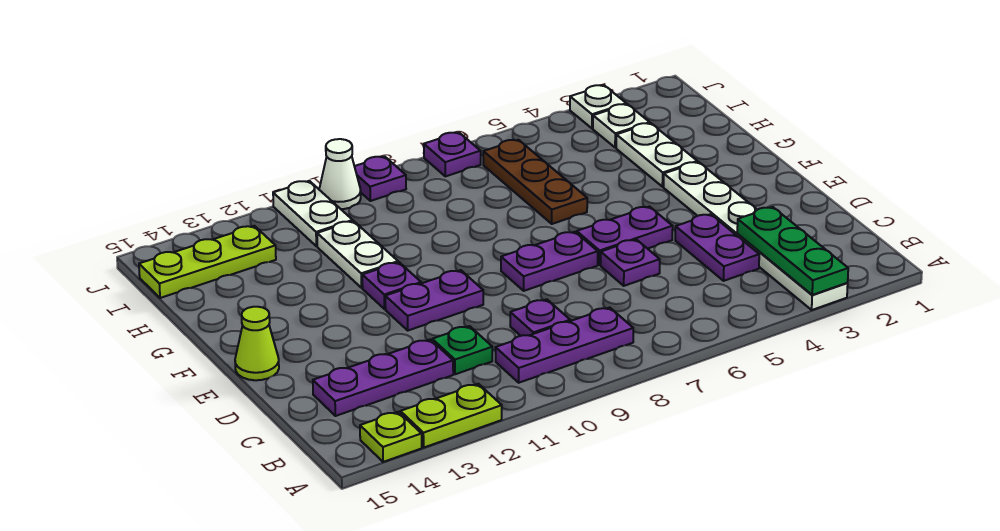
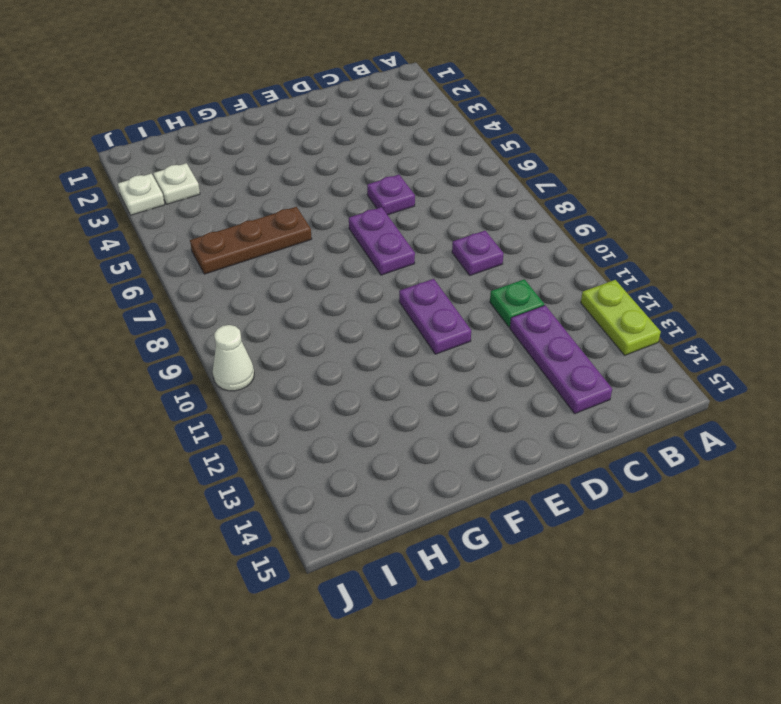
none -> white plate A3:F3 level 1
none -> lime plate A14 level 1
none -> purple plate B8:B10 level 1

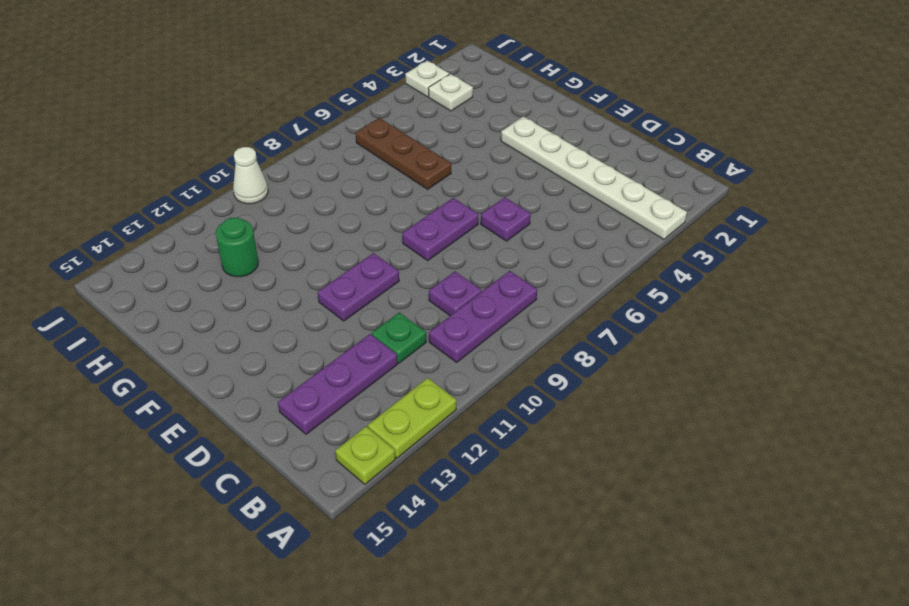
green round brick H12 level 1 -> none
none -> purple plate C4:D4 level 1
none -> purple plate E5:E6 level 1
none -> lime cone E15 level 1

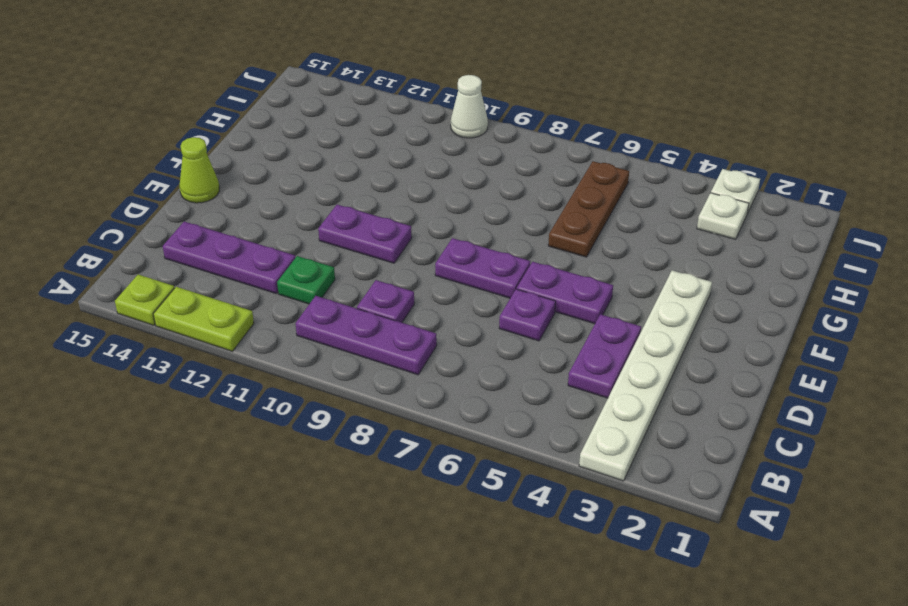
none -> purple plate F11 level 1
none -> white plate G3:H3 level 1
none -> white plate G11:H11 level 1

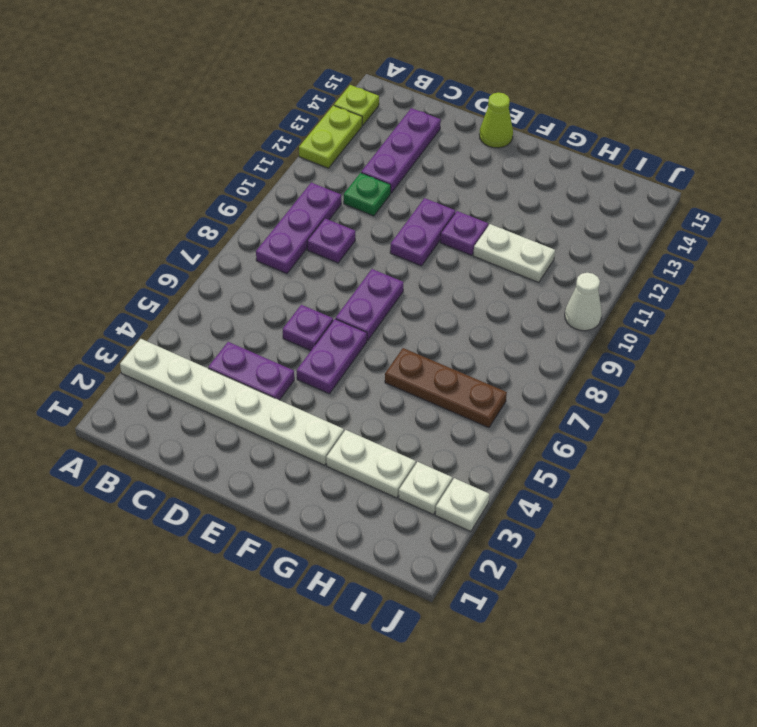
none -> white plate I11:J11 level 1
none -> lime plate I13:I15 level 1
none -> purple plate J7 level 1

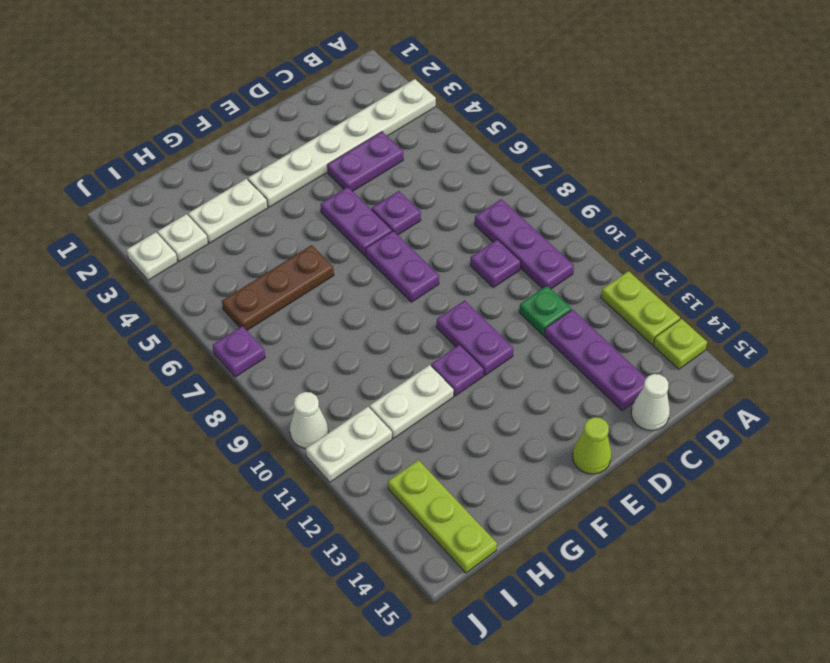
white cone C15 level 1 -> none
none -> purple plate J9 level 1
none -> green plate A3:C3 level 2

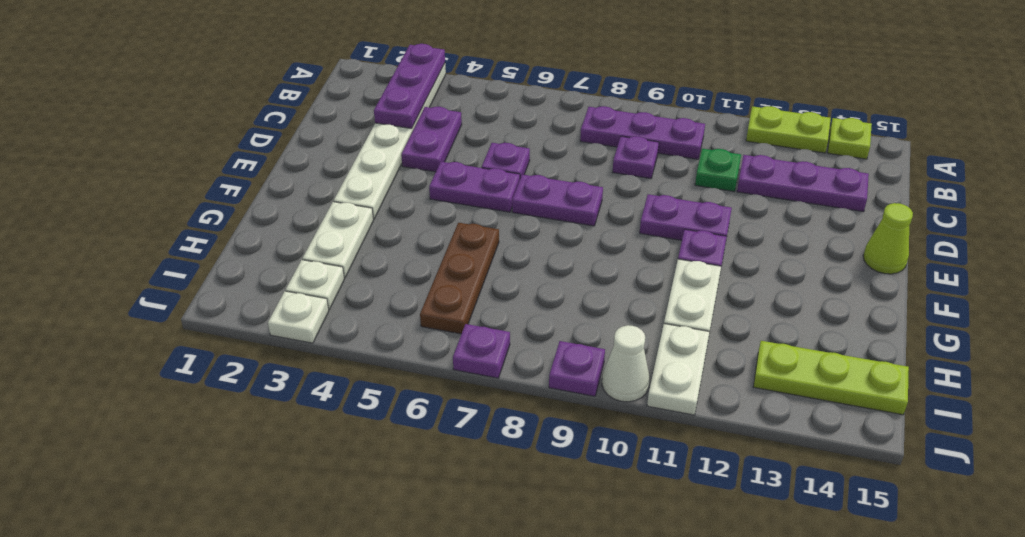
purple plate A3:C3 level 2 -> green plate A3:C3 level 2

